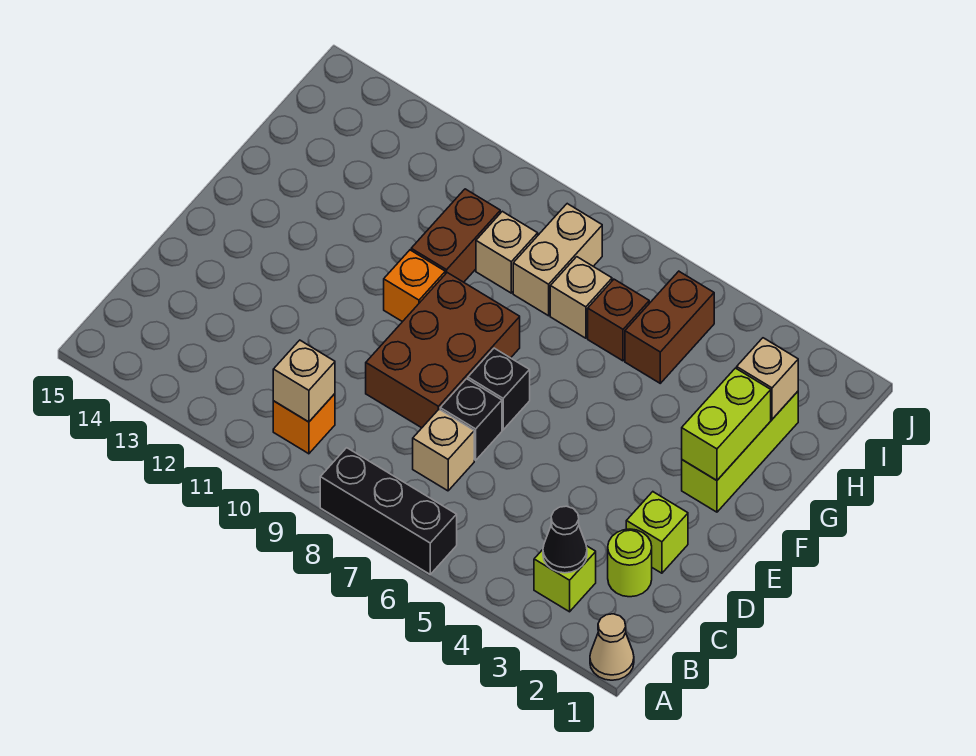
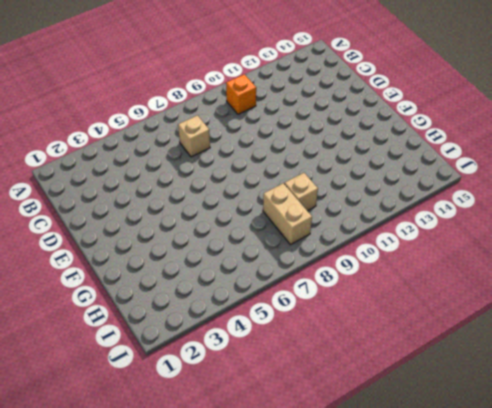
none -> tan cone A1 level 1
none -> black brick A6:A8 level 1
none -> lime brick B3 level 1

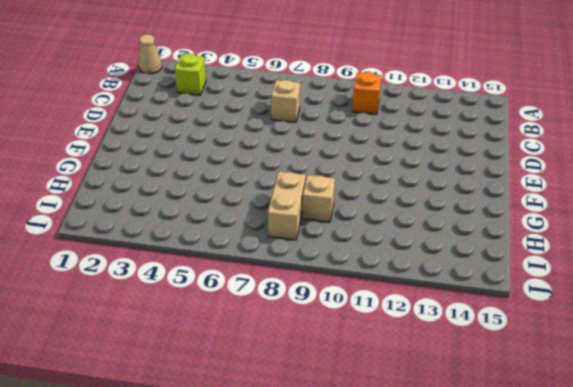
none -> black brick A6:A8 level 1
none -> lime round brick C2 level 1
none -> lime brick D2 level 1

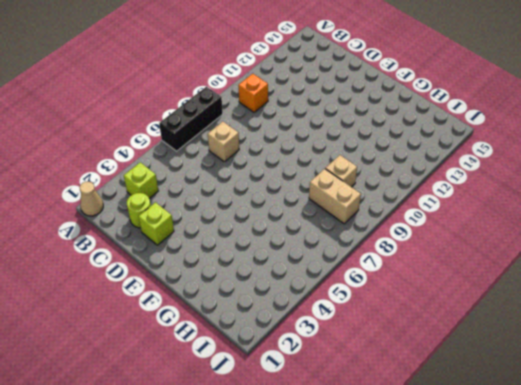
none -> black brick D7 level 1
none -> brown brick D8:F9 level 1
none -> black brick E7 level 1

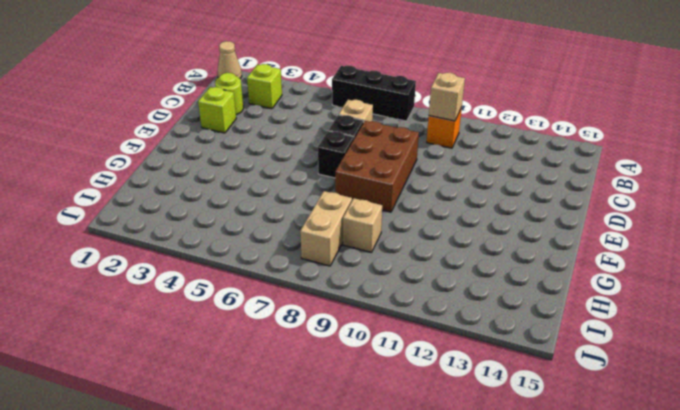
none -> lime brick F2:H2 level 1
none -> orange brick F10 level 1
none -> brown brick G10:H10 level 1

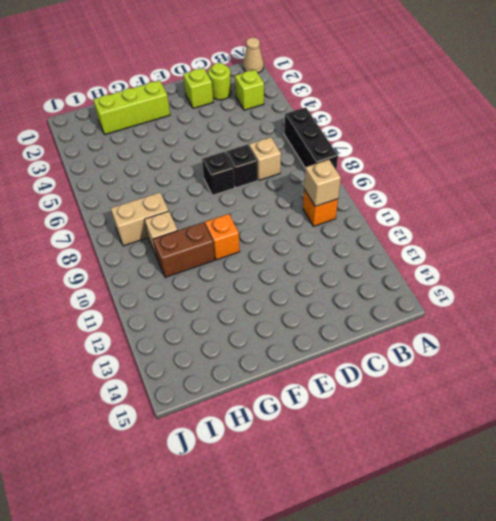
none -> brown brick D8:F9 level 1
none -> brown brick H5:I5 level 1
none -> brown brick H6 level 1

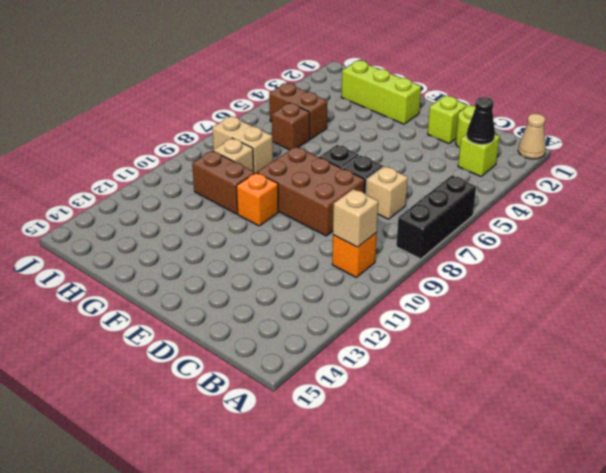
none -> tan brick H7 level 1
none -> lime brick F2:G2 level 2
none -> tan brick H2 level 2

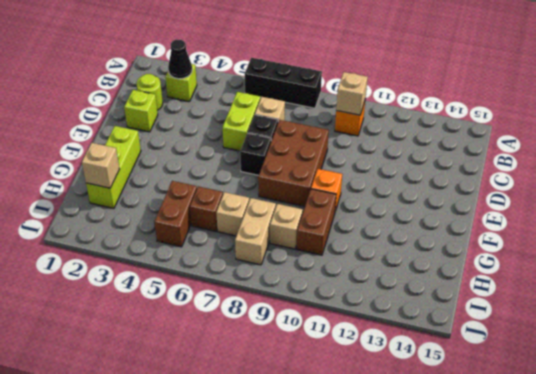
lime brick C6:D6 level 1 -> lime brick F2:G2 level 2
none -> tan cone A1 level 1

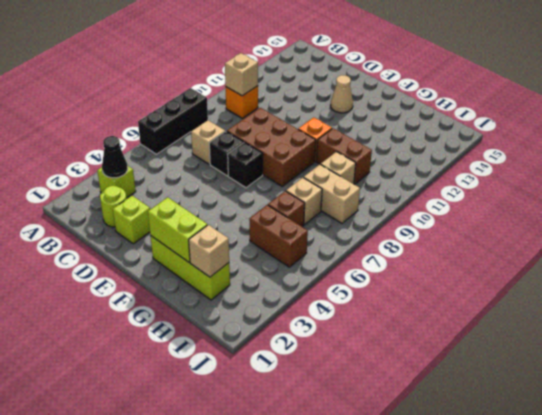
tan cone E13 level 1 -> tan cone A1 level 1

